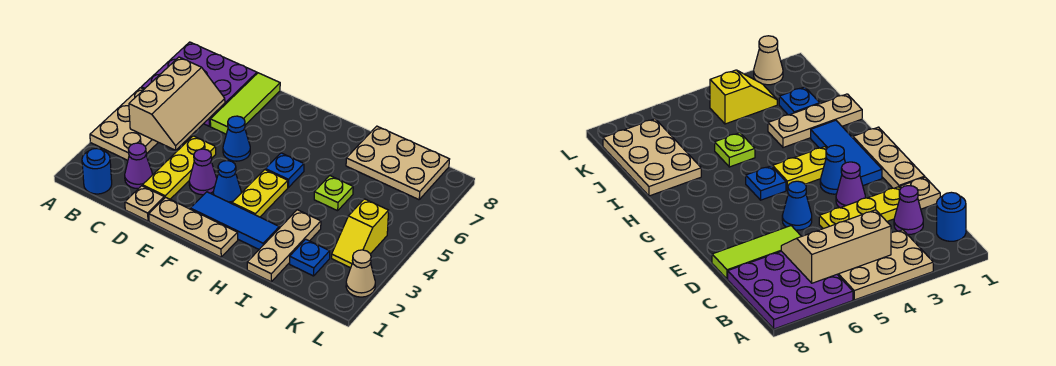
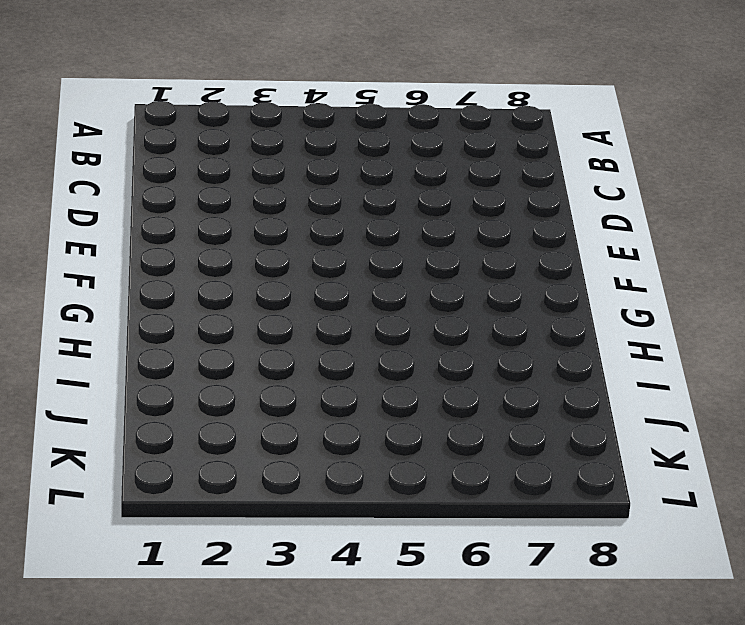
none -> tan plate A3:B5 level 1
none -> purple plate A6:C8 level 1
none -> blue round brick B1 level 1

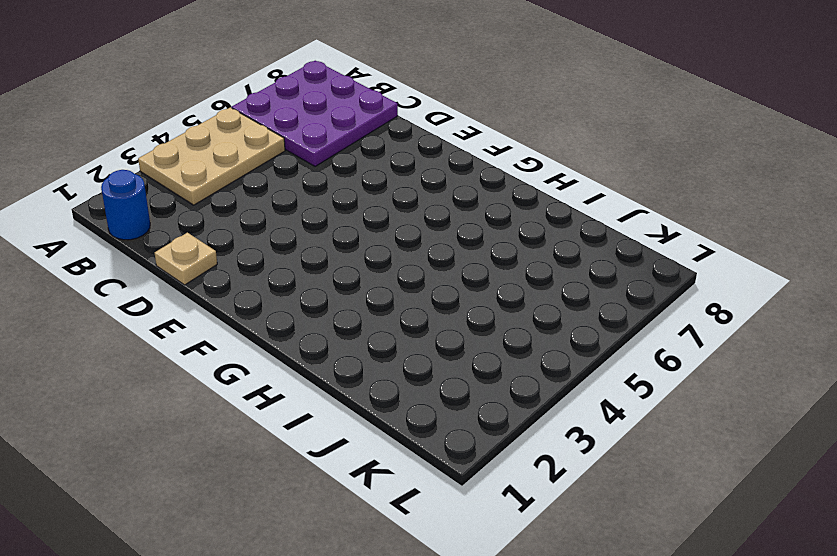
none -> purple cone C2 level 1
none -> yellow plate D2:D4 level 1
none -> lime tile D6:D8 level 1

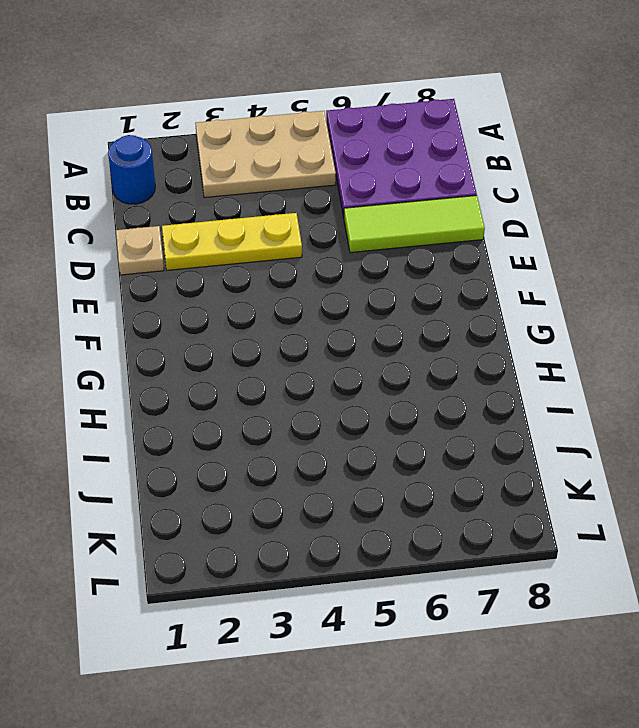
none -> purple cone C2 level 1
none -> tan plate E1:G1 level 1
none -> purple cone E3 level 1

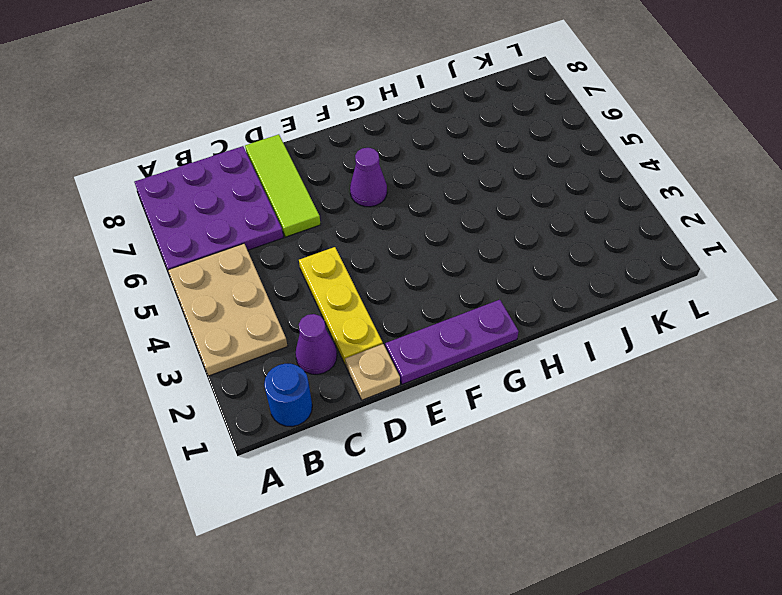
purple plate E1:G1 level 1 -> tan plate E1:G1 level 1
purple cone F6 level 1 -> purple cone E3 level 1
none -> blue cone E5 level 1
none -> blue tile F2:H2 level 1
none -> blue cone F3 level 1

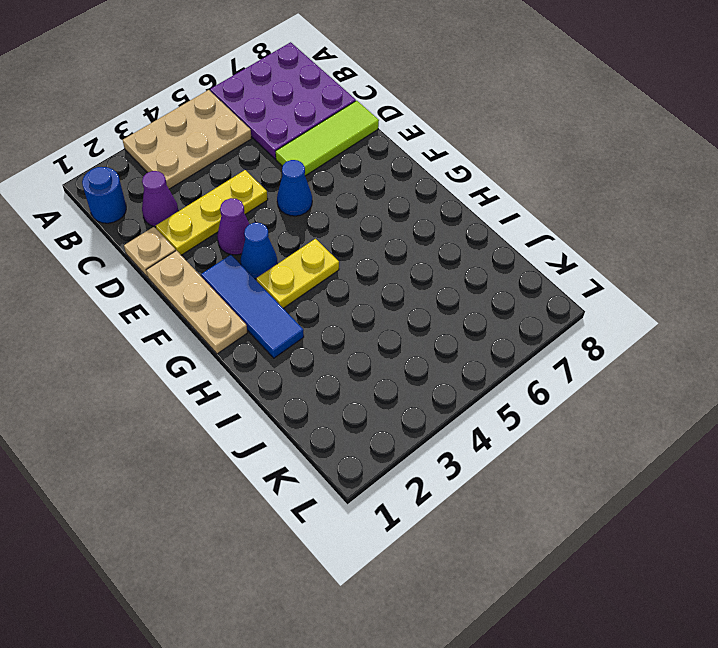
none -> blue plate G5 level 1
none -> tan plate I1:I3 level 1
none -> lime plate I5 level 1

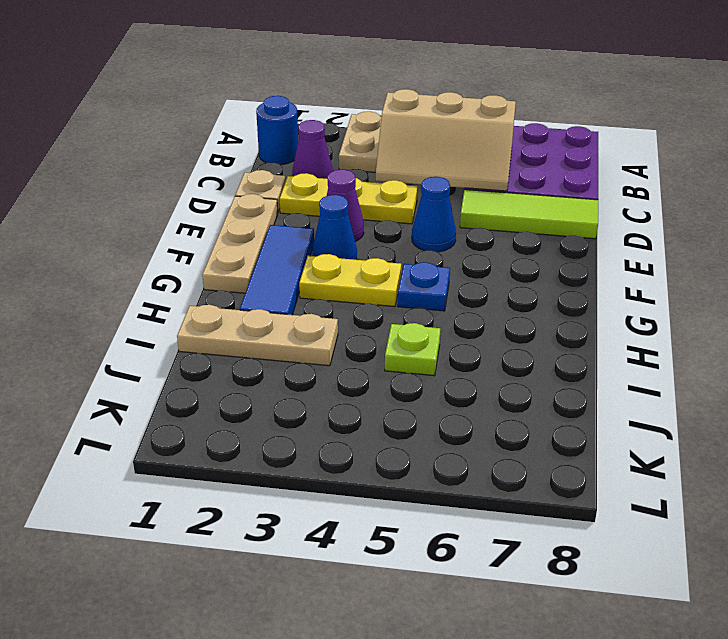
none -> tan plate I7:K8 level 1
none -> blue plate J2 level 1
none -> yellow slope K3:K4 level 1 top 4

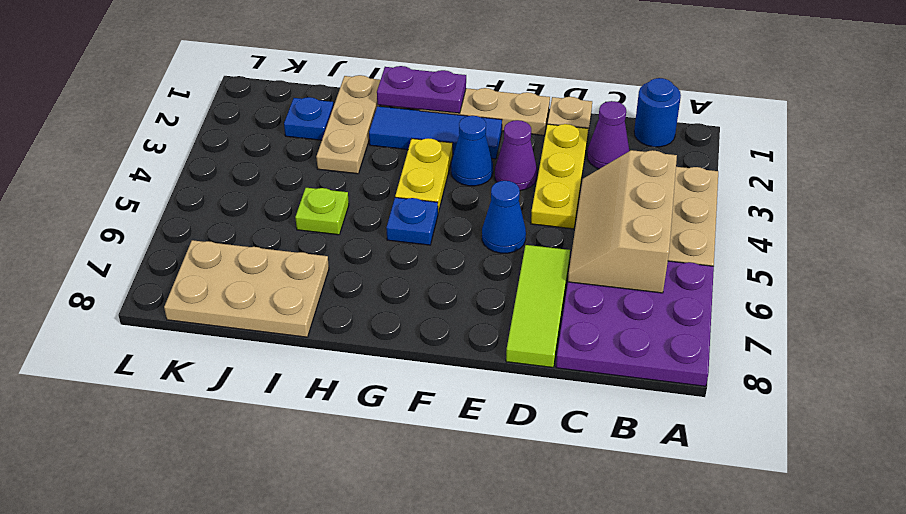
purple plate G1:H1 level 2 -> none
none -> yellow slope K3:K4 level 1 top 4
none -> tan cone L2 level 1

